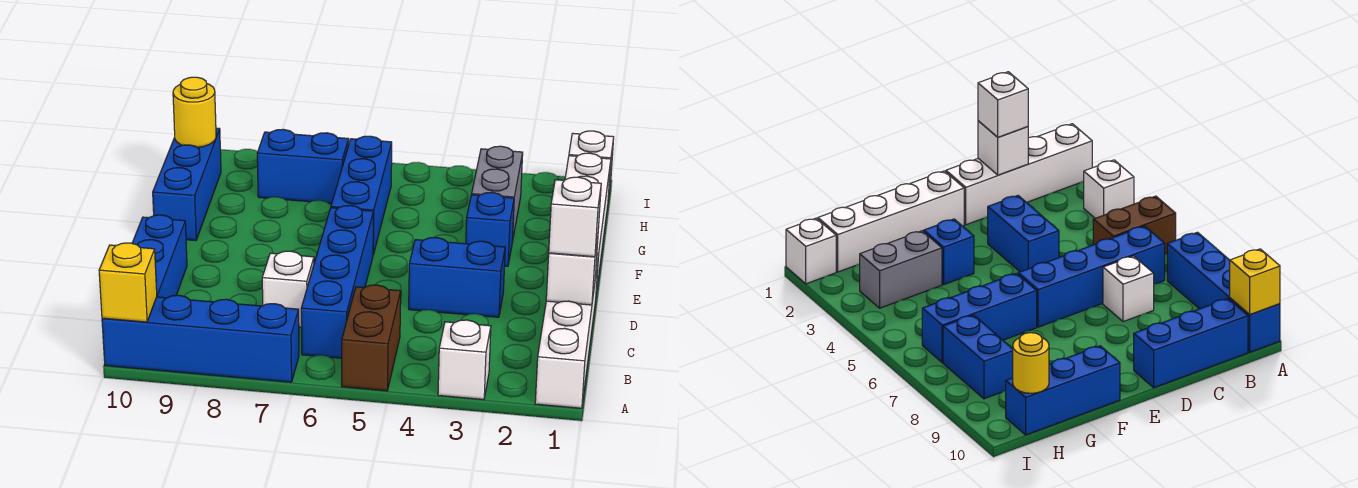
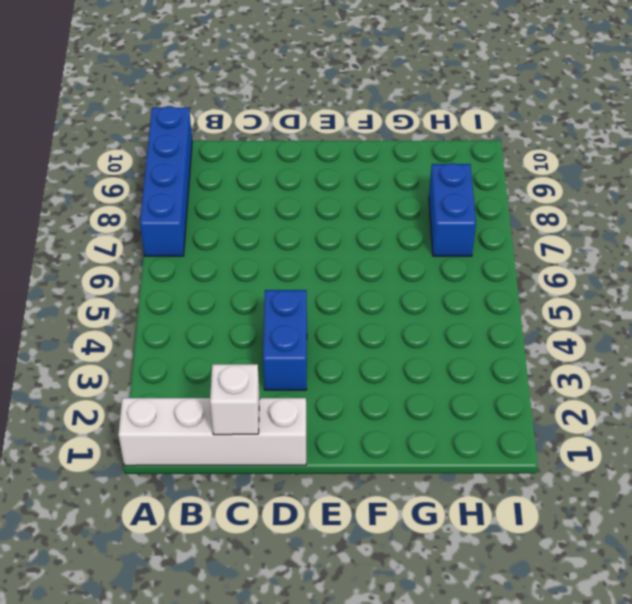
none -> white brick A3 level 1
none -> brown brick A5:B5 level 1
none -> blue brick B6:E6 level 1

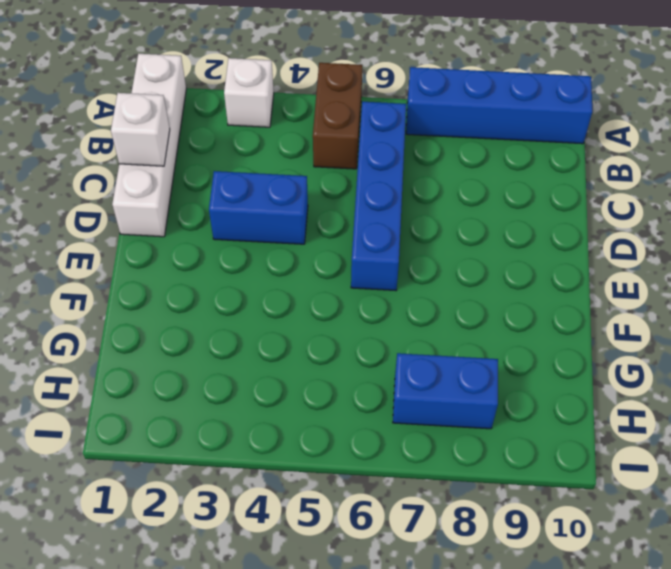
none -> blue brick B10:D10 level 1
none -> white brick C7 level 1
none -> white brick E1:H1 level 1

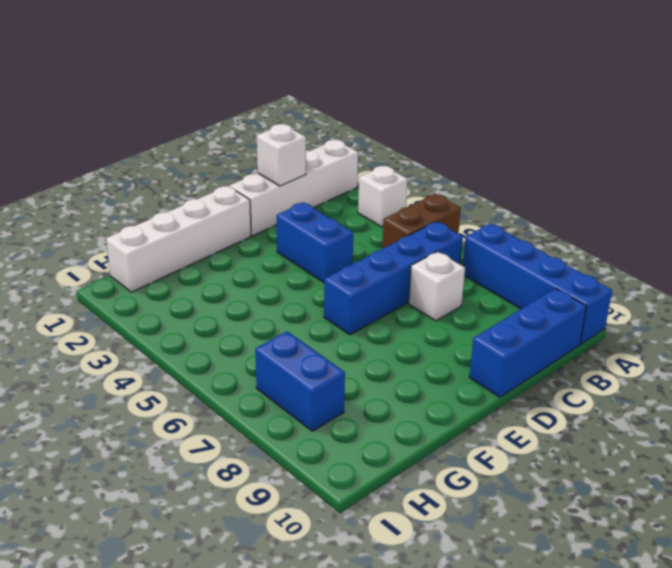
none -> blue brick F3 level 1
none -> blue brick F6:H6 level 1
none -> blue brick F10:H10 level 1

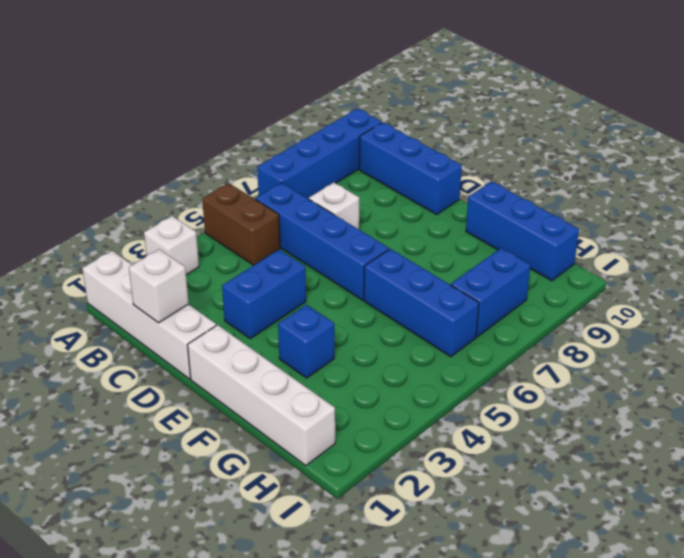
none -> grey brick G3:H3 level 1
none -> white brick I1 level 1
none -> yellow brick A10 level 2

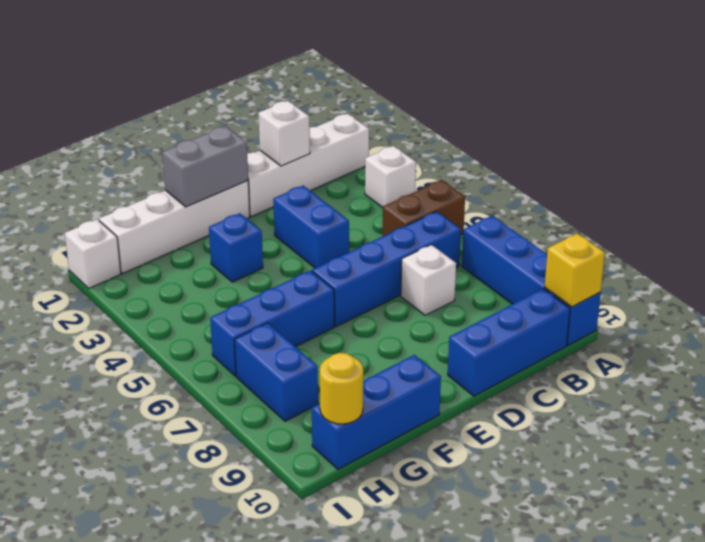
grey brick E1:F1 level 2 -> grey brick G3:H3 level 1
none -> white brick C1 level 3

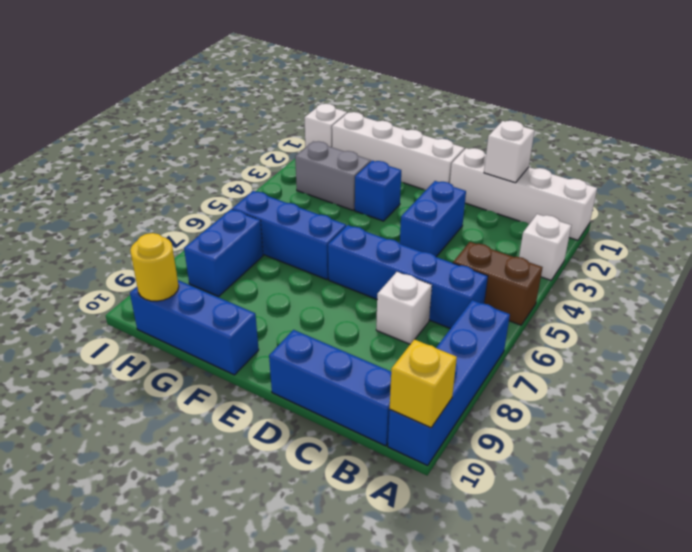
none -> white brick C1 level 3

